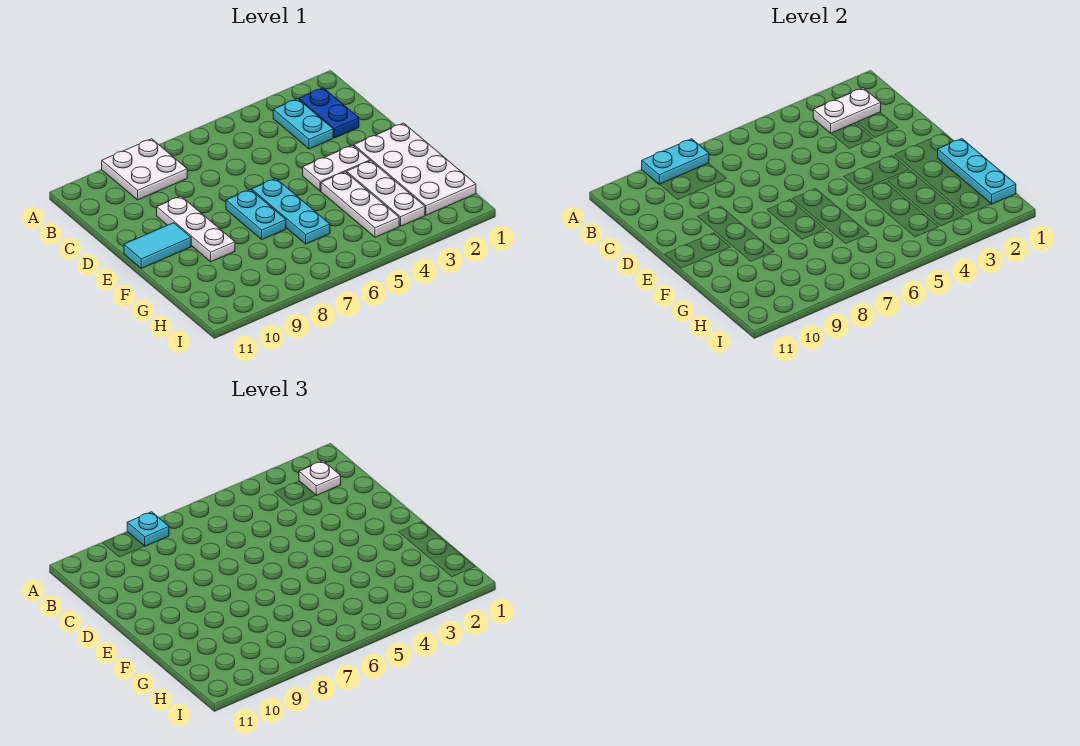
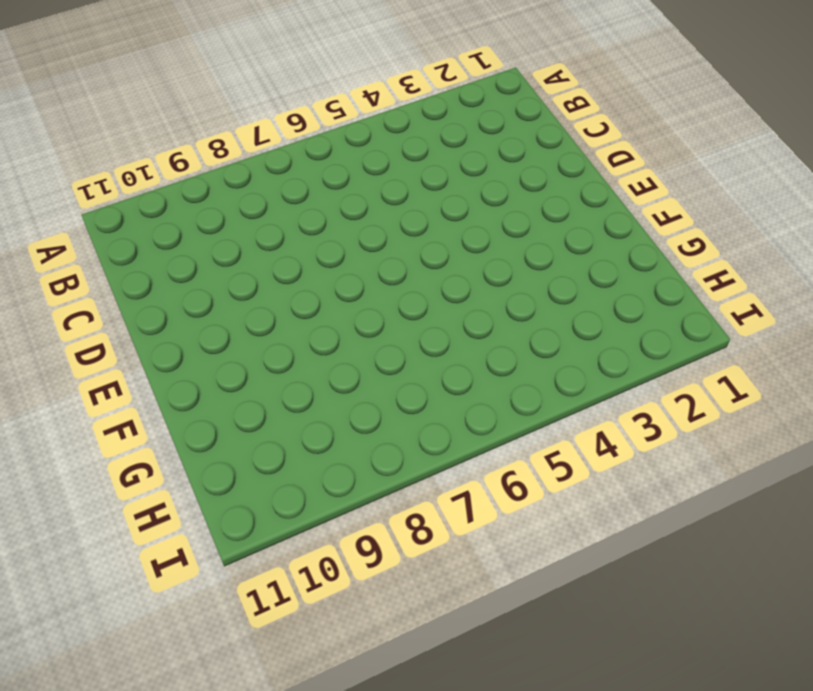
none -> white plate A8:B9 level 1
none -> blue plate B2:C2 level 1
none -> cyan plate B3:C3 level 1

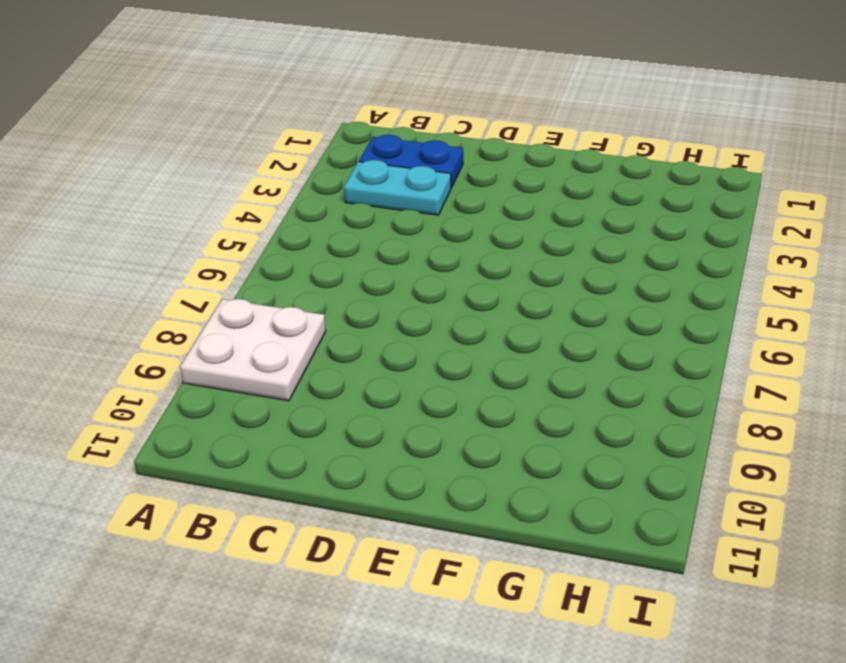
none -> white plate D9:F9 level 1
none -> white plate E1:H2 level 1
none -> white plate E3:E4 level 1

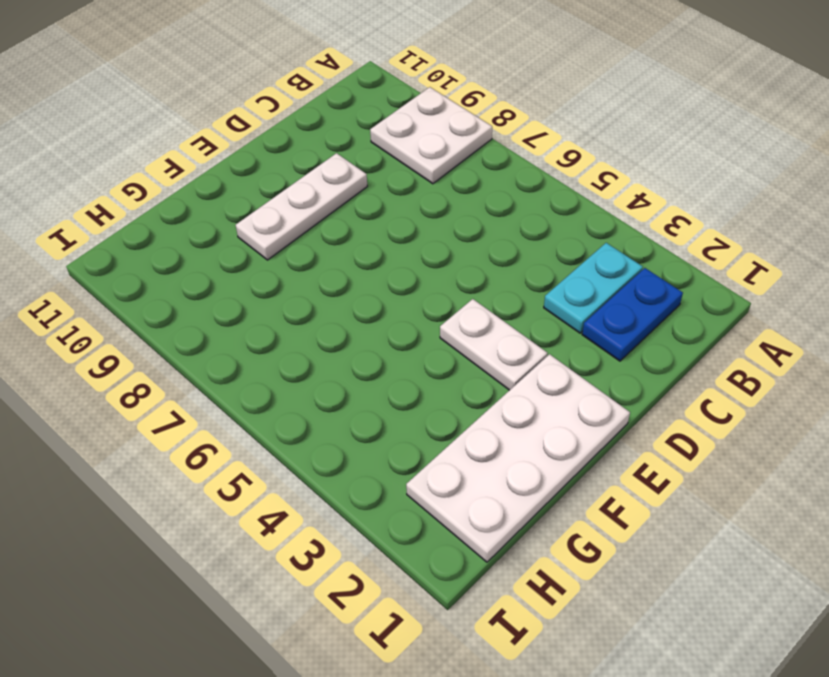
none -> cyan plate E6:G6 level 1
none -> cyan plate E7:F7 level 1
none -> cyan tile E10:E11 level 1

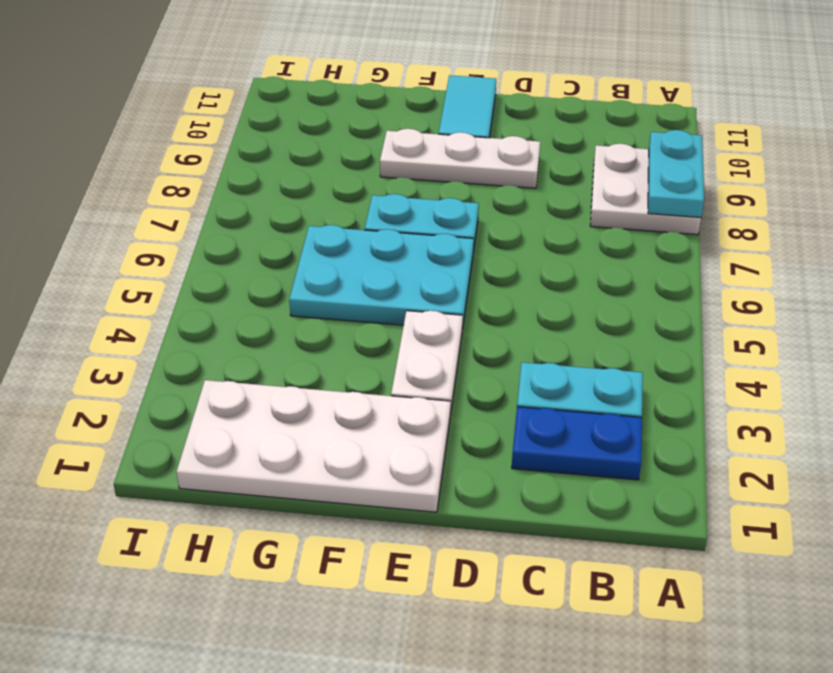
cyan plate E5:G6 level 1 -> cyan plate E6:G6 level 1
none -> white plate F3:H3 level 1
none -> white plate F4:H4 level 1
none -> white plate B2:B3 level 2

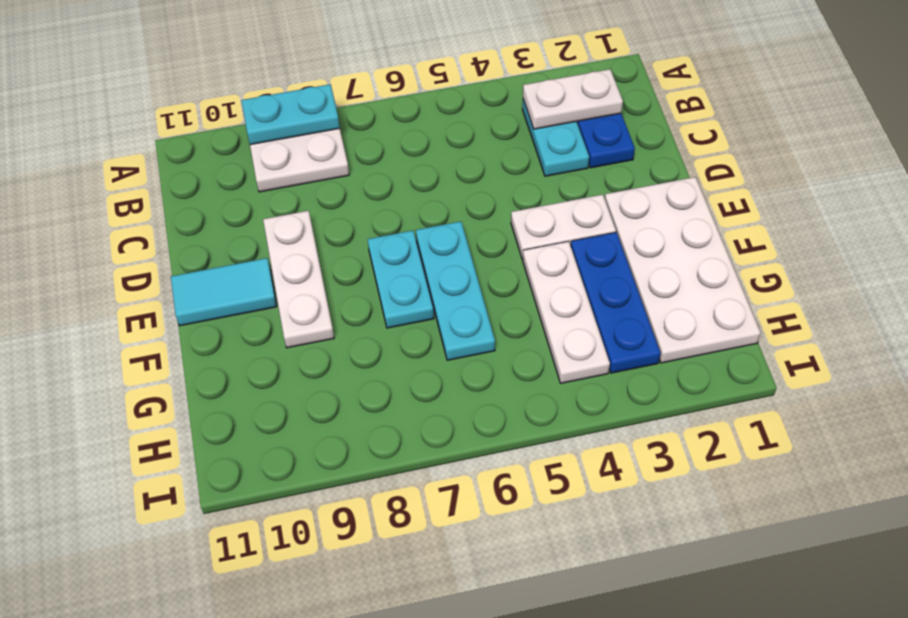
blue plate F3:H3 level 1 -> white plate F3:H3 level 1
none -> cyan plate F1:H1 level 2
none -> cyan plate A8 level 3
none -> white plate B2 level 3

